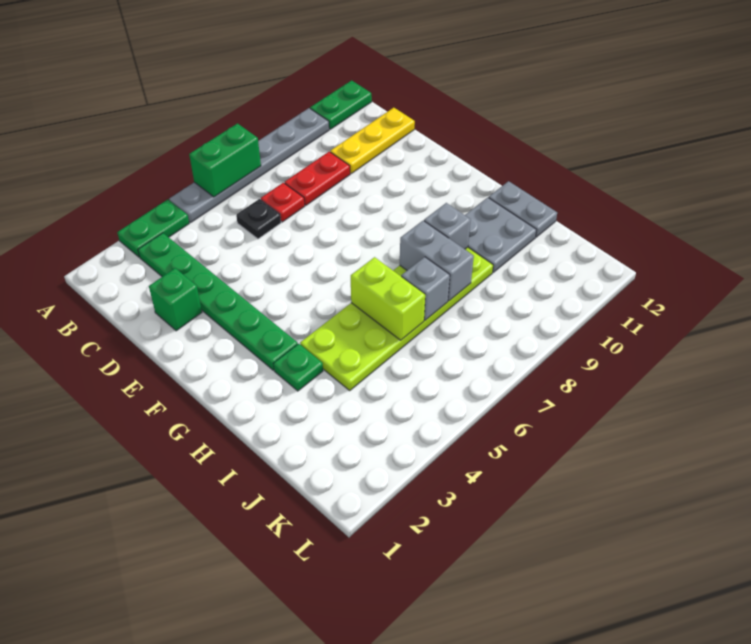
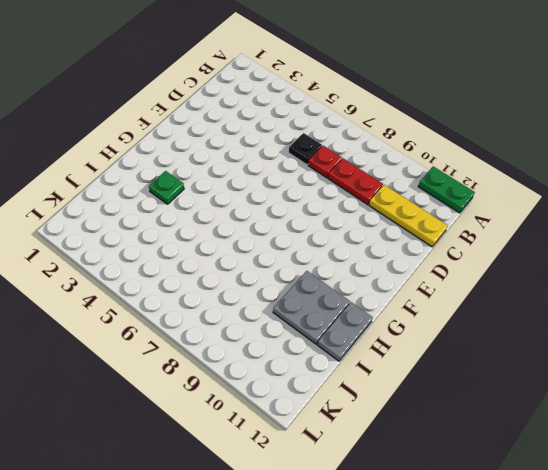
none -> green plate A3:A4 level 1
none -> grey plate A5:A10 level 1
none -> green plate B3:G3 level 1

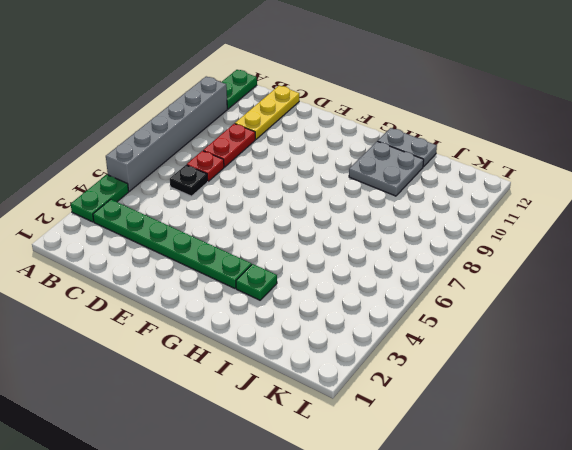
grey brick A5:A10 level 1 -> grey plate A5:A10 level 1
none -> green brick D2 level 1
none -> lime plate H4:I9 level 1
none -> green brick A6:A7 level 2

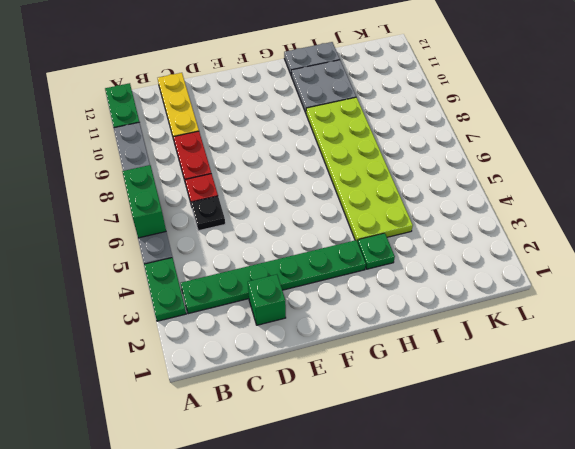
none -> lime brick H6:I6 level 2
none -> grey brick H8:I8 level 2
none -> grey brick H9 level 2

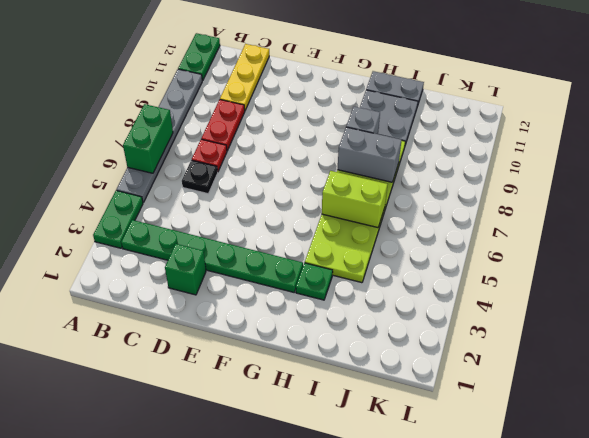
none -> grey brick I7 level 2

